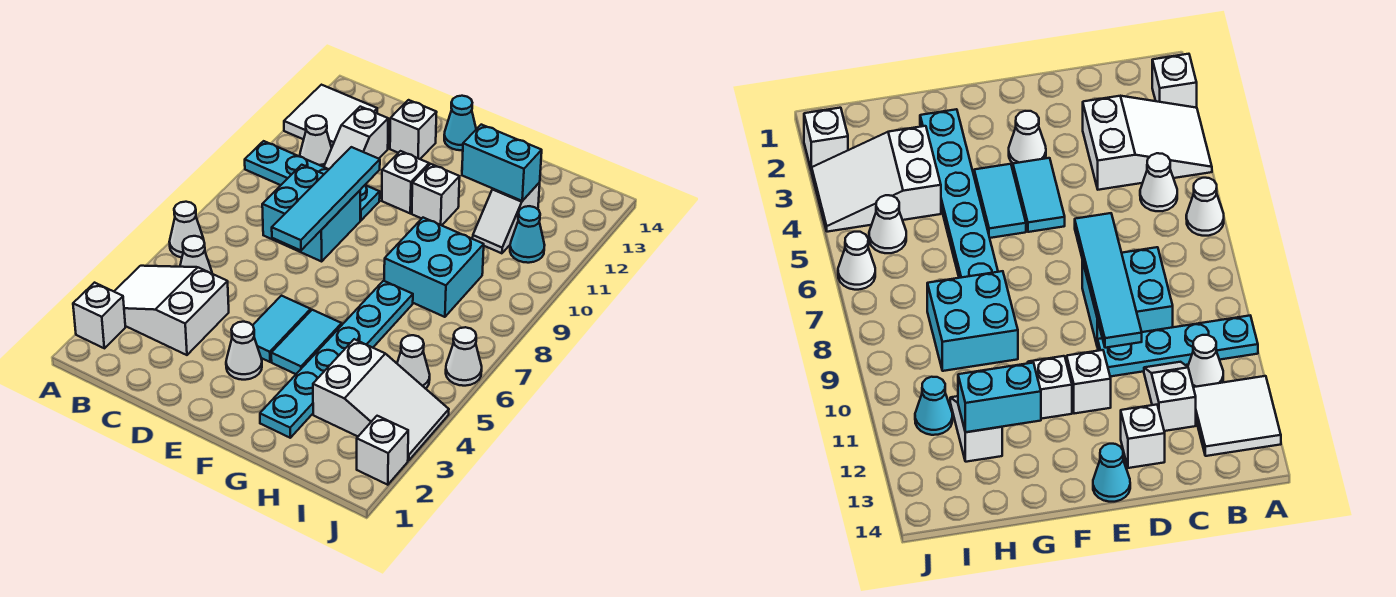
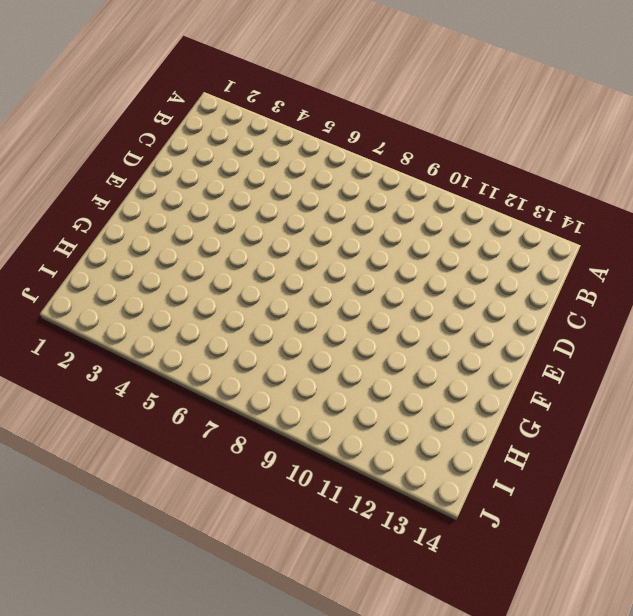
none -> white brick A2 level 1
none -> white slope A3:C4 level 1 top C
none -> white cone A6 level 1

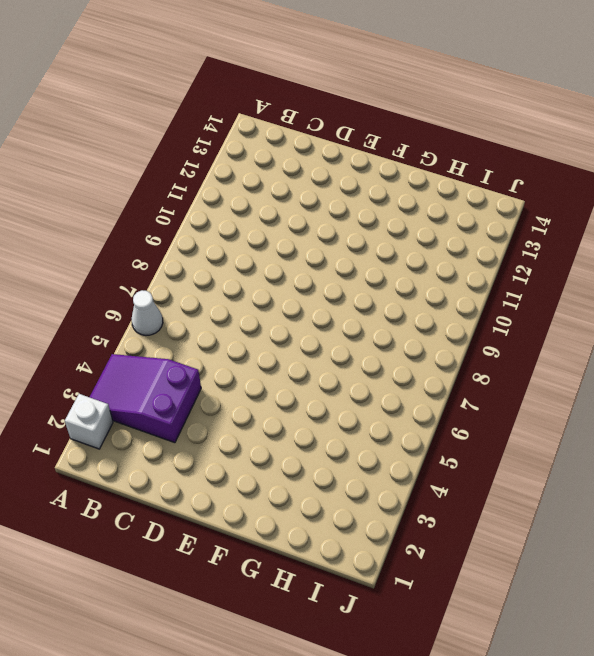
purple slope A3:C4 level 1 top C -> white slope A3:C4 level 1 top C
none -> cyan plate A10:D10 level 1
none -> white tile A12:B13 level 1
none -> white cone B5 level 1

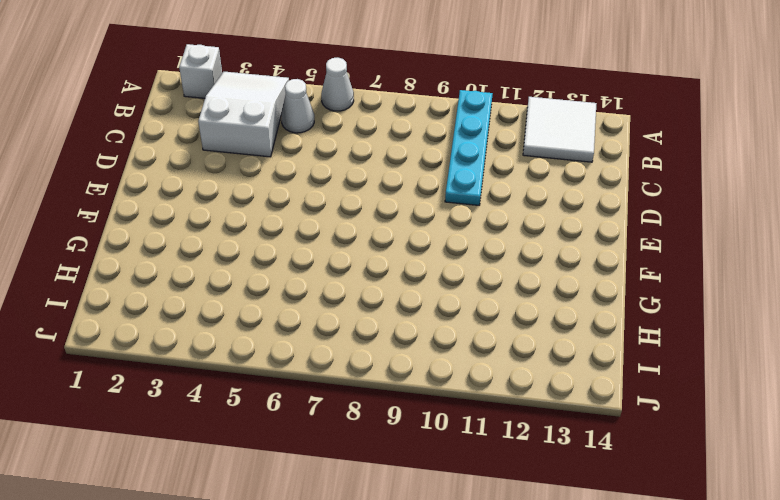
none -> white cone B11 level 1
none -> cyan brick C8:D9 level 1
none -> white slope C11:C12 level 1 top 12

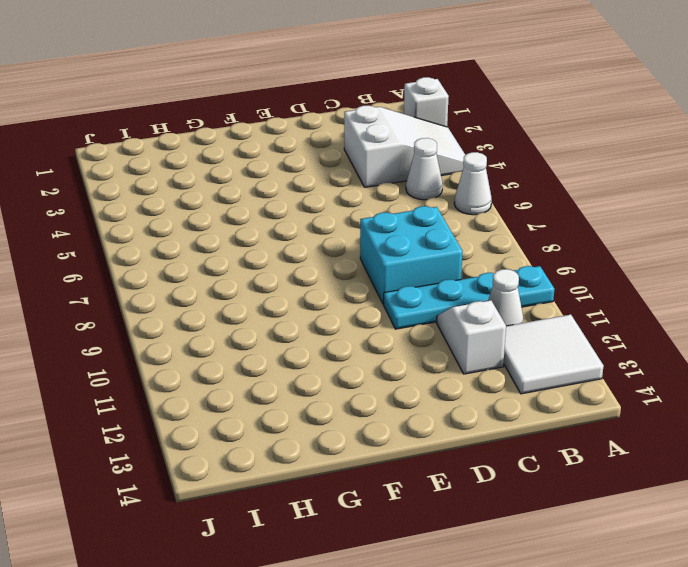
none -> white brick D13 level 1
none -> white cone E3 level 1
none -> cyan tile E4:E5 level 1

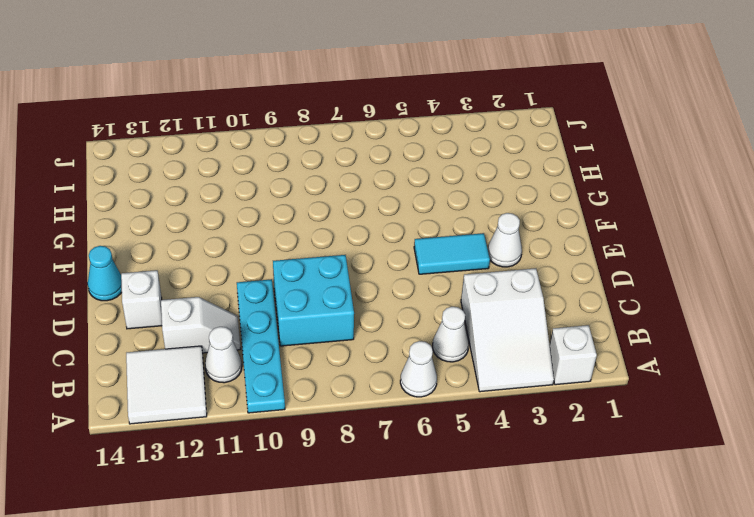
none -> white brick E11 level 1
none -> cyan tile F4:F5 level 1
none -> white brick F11 level 1

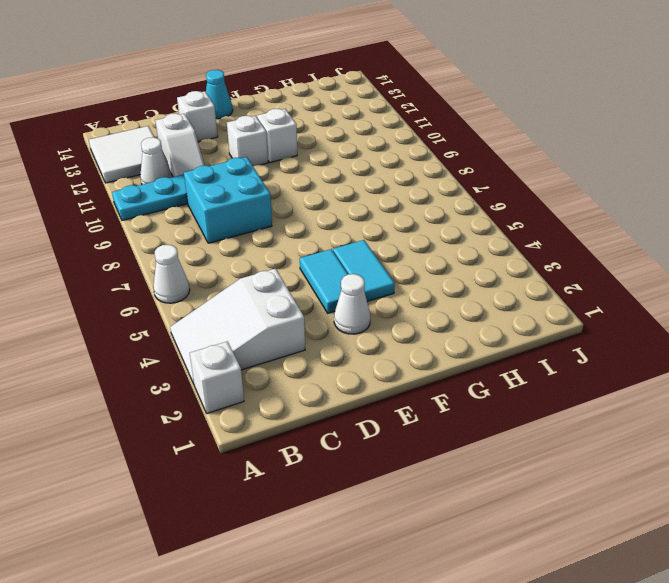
none -> white cone B5 level 1
none -> cyan plate G2:G7 level 1
none -> cyan brick G8:H9 level 1

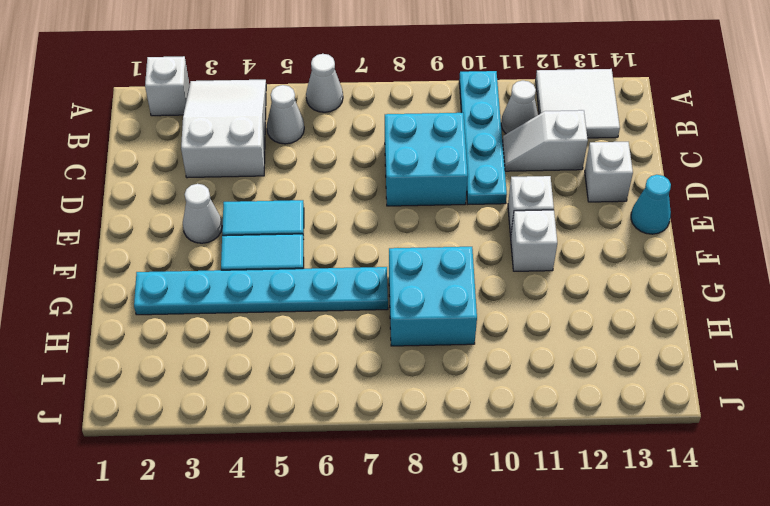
none -> white slope H3:J4 level 1 top H
none -> white slope H11:H12 level 1 top 12
none -> white cone I5 level 1

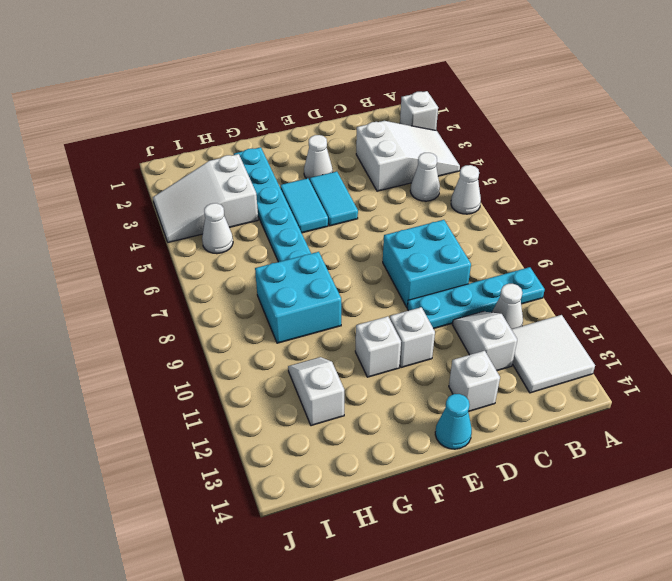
none -> cyan cone I11 level 1
none -> white brick J2 level 1
none -> white cone J6 level 1

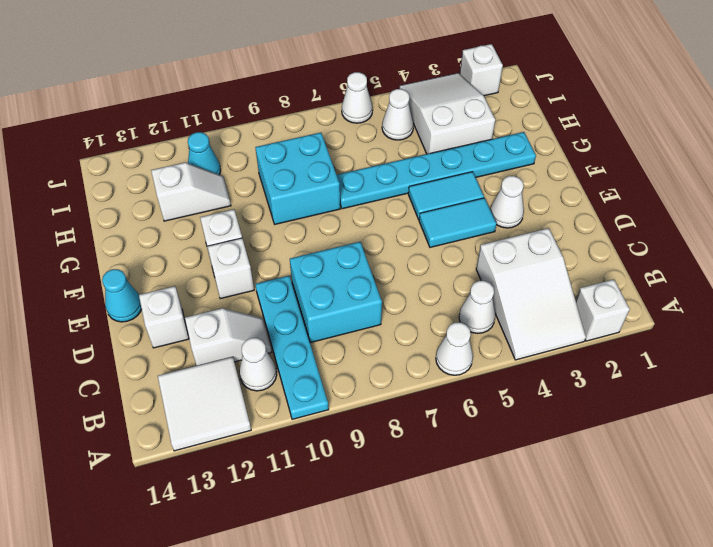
none -> cyan tile D7:D10 level 2
none -> cyan brick G12:H12 level 2

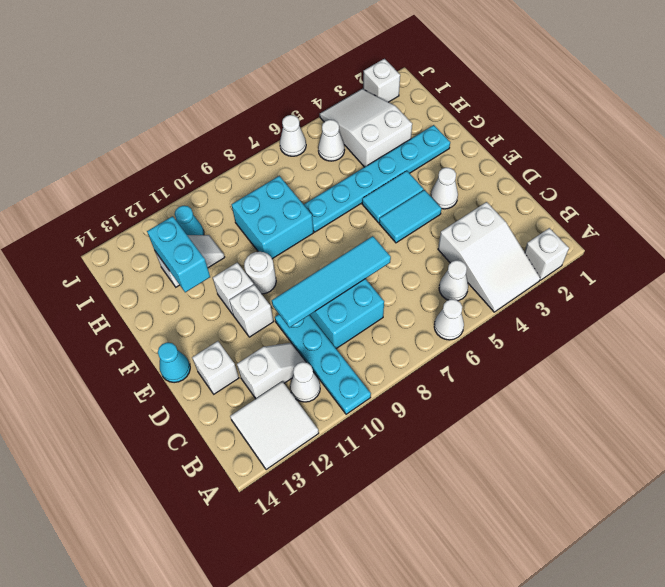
white round brick F10 level 1 -> none

